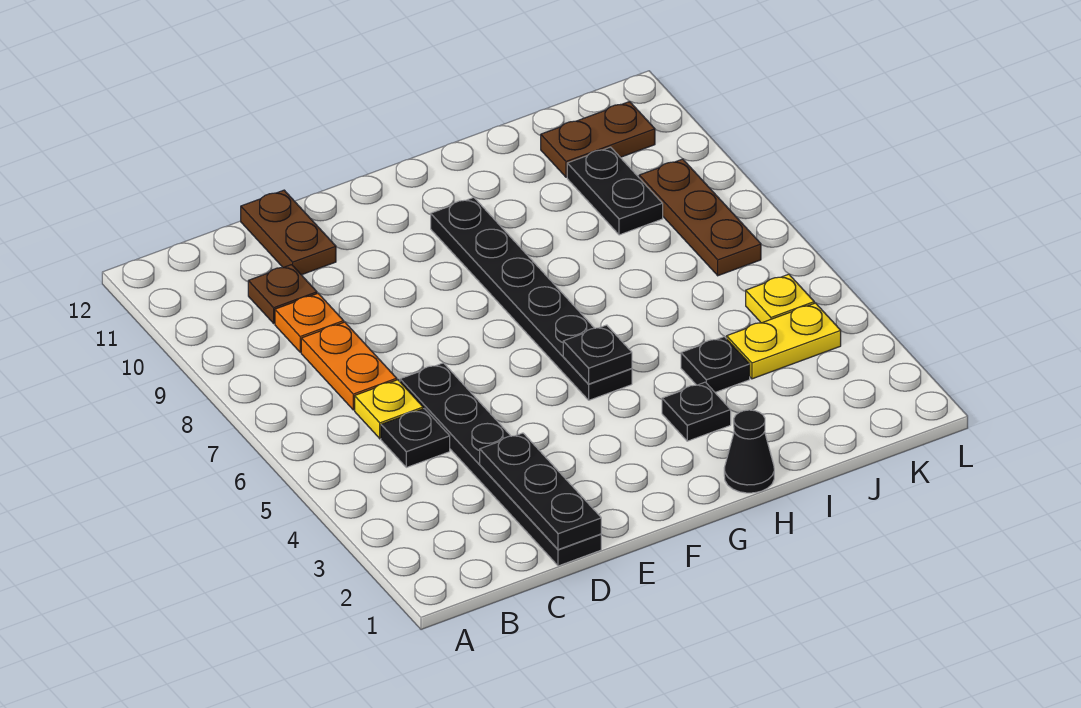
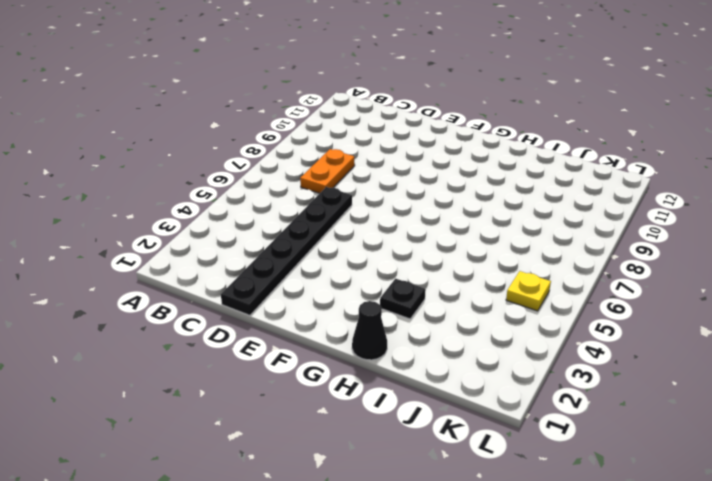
none -> black plate C5 level 1
none -> yellow plate C6 level 1
none -> orange plate C9 level 1

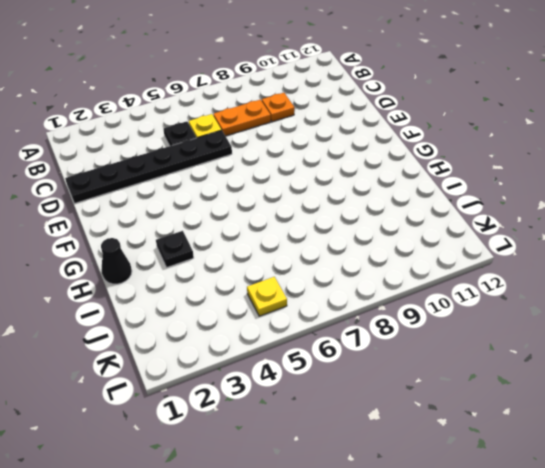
none -> brown plate C10 level 1
none -> brown plate D11:D12 level 1
none -> black plate G5:G10 level 1

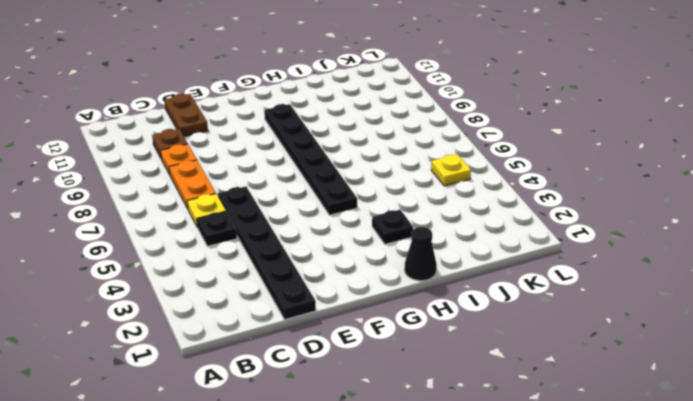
none -> black plate I4 level 1
none -> yellow plate J4:K4 level 1
none -> black plate J9:J10 level 1

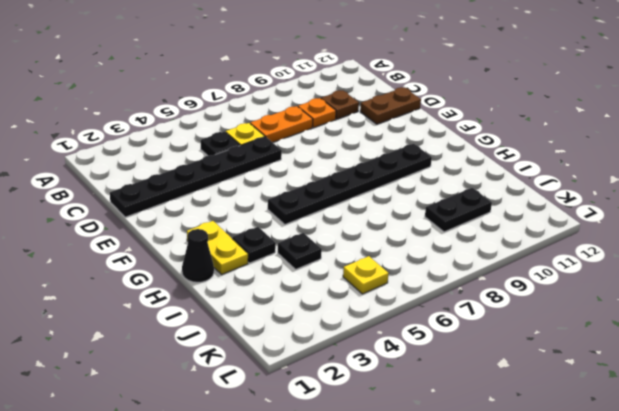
yellow plate G2:H2 level 1 -> yellow plate J4:K4 level 1
none -> brown plate J11:K11 level 1
none -> brown plate K7:K9 level 1
none -> black plate D1:D3 level 2

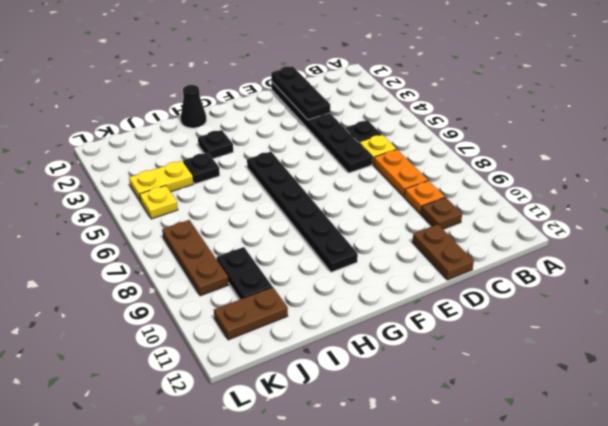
none -> black plate G5 level 2

